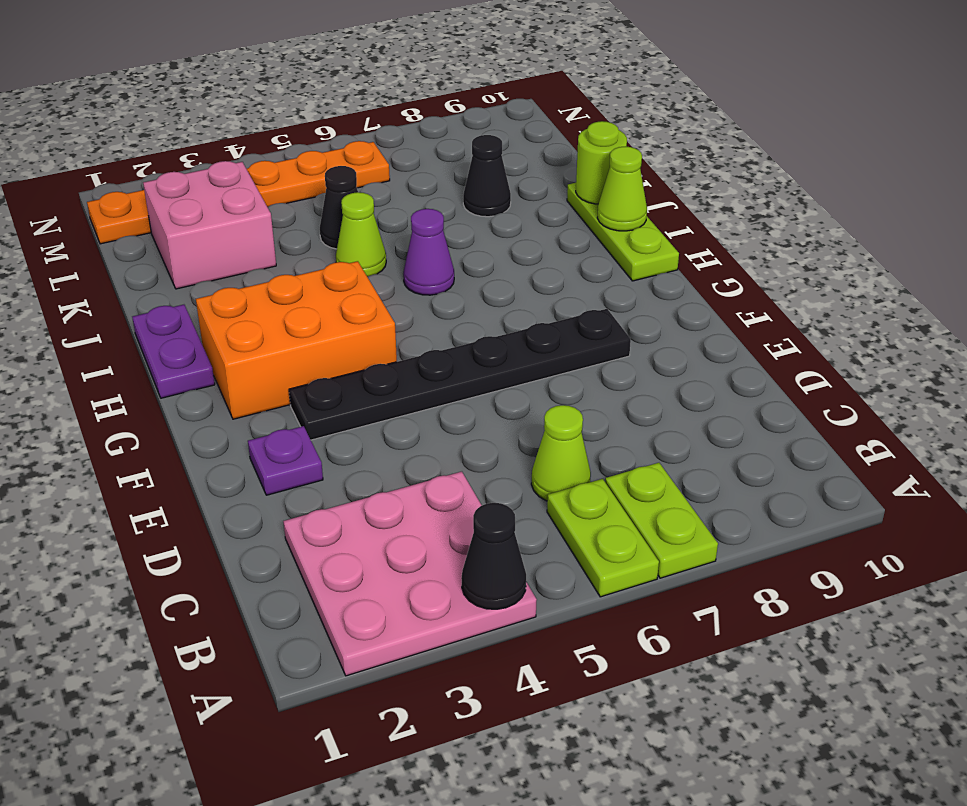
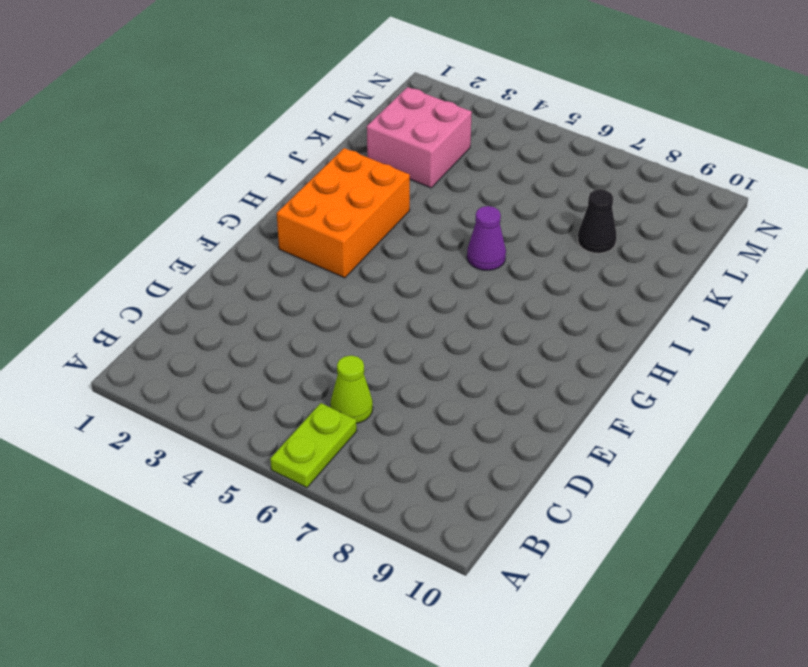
orange brick G2:I3 level 1 -> orange brick G2:H4 level 1
none -> pink plate A2:C4 level 1
none -> lime plate A7:B7 level 1
none -> purple plate E2 level 1

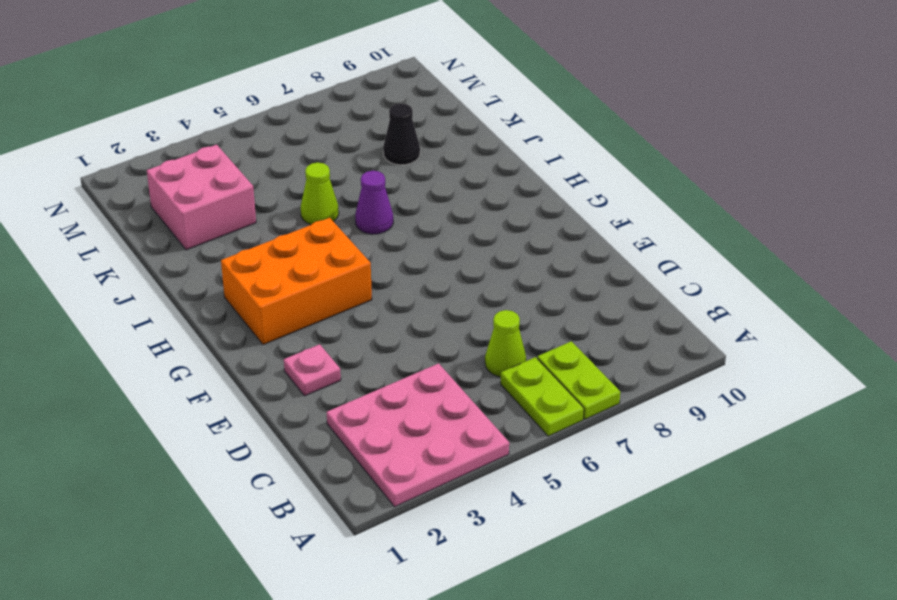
pink plate E2 level 1 -> purple plate E2 level 1
none -> black plate F3:F8 level 1
none -> purple plate H1:I1 level 1
none -> lime plate H10:J10 level 1

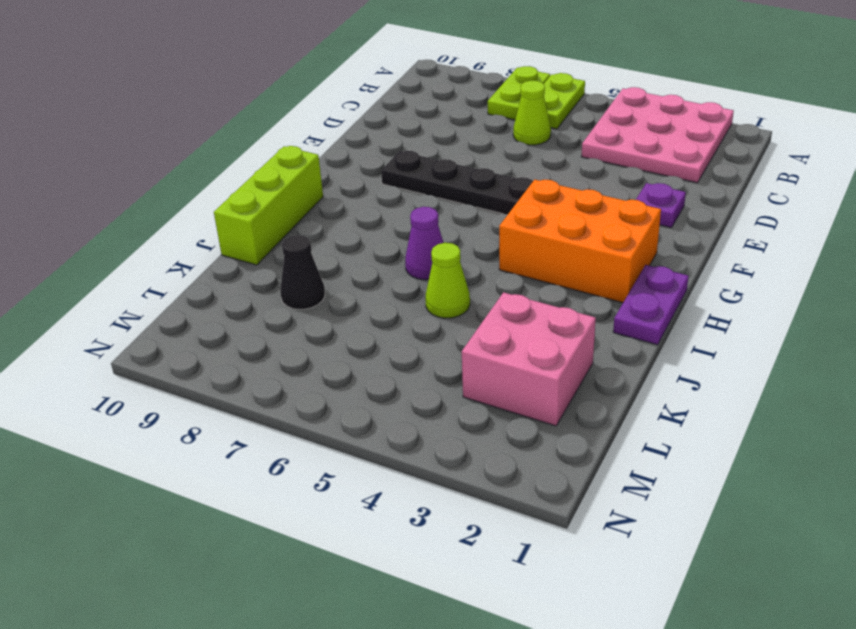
lime brick H10:J10 level 1 -> lime plate H10:J10 level 1
none -> black cone K5 level 1
none -> orange plate M1:M6 level 1
none -> black cone A4 level 2

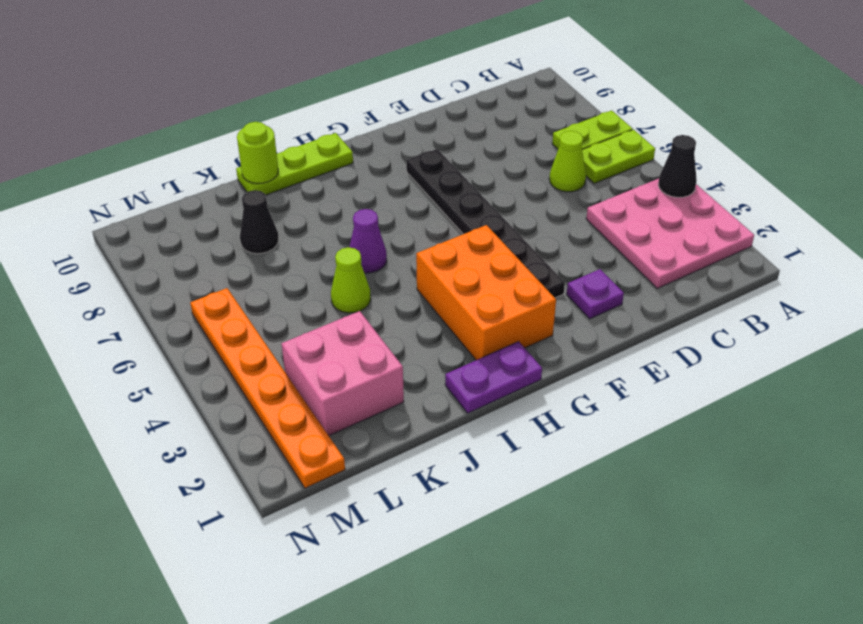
none -> black cone K5 level 1
none -> lime cone I10 level 2

